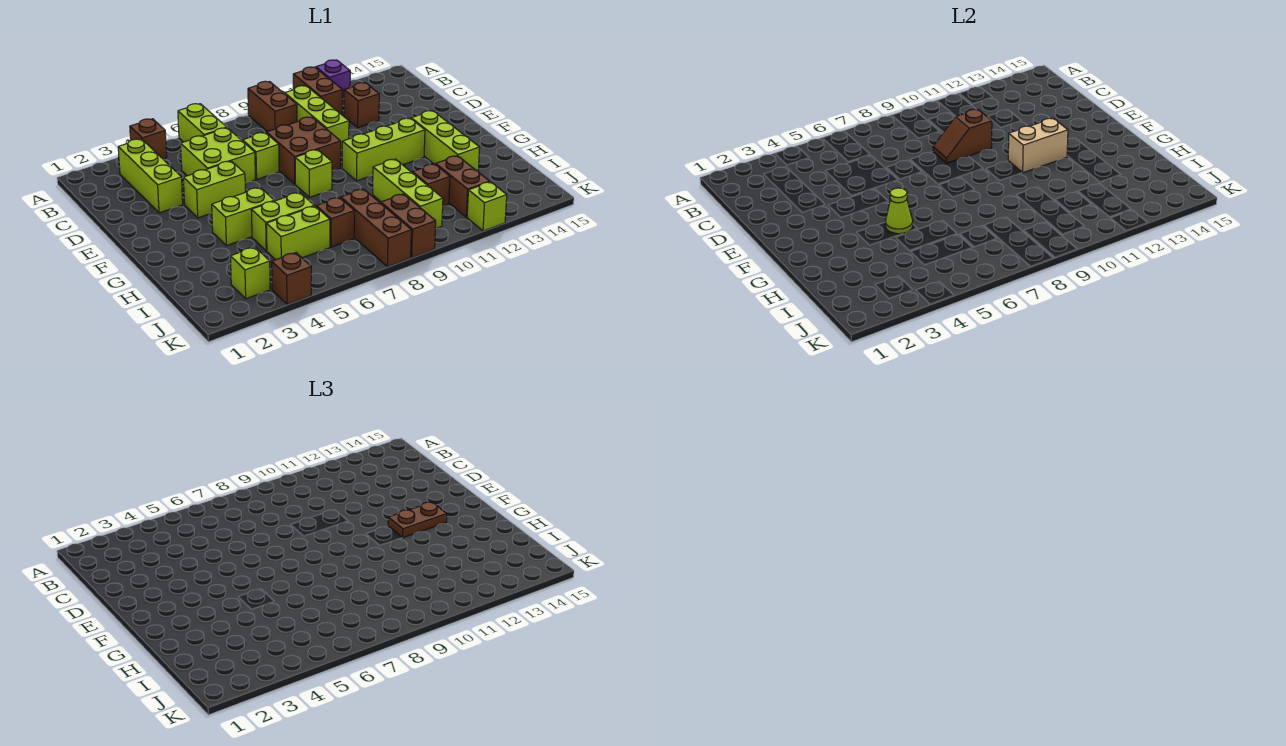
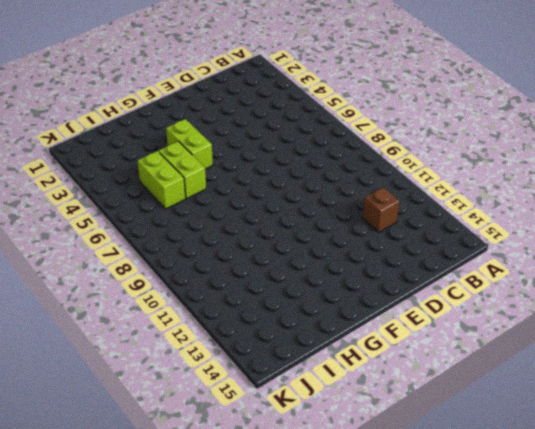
none -> brown brick A4 level 1
none -> lime brick A6:B6 level 1
none -> brown brick A9:B9 level 1
none -> brown brick A11:B11 level 1

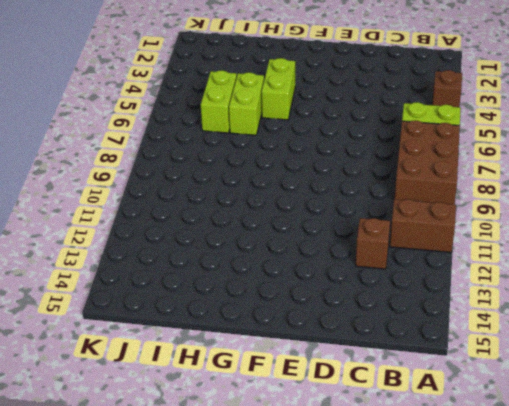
brown brick A7:B9 level 1 -> brown brick A9:B9 level 1
none -> purple brick A12 level 1
none -> lime brick B3:D3 level 1
none -> lime brick B10:D10 level 1
none -> lime brick C5:D6 level 1

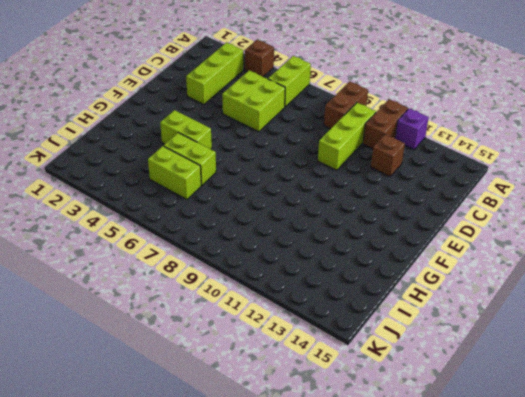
none -> lime brick D7 level 1
none -> brown brick D8:E9 level 1
none -> lime brick E4:E5 level 1
none -> lime brick F8 level 1

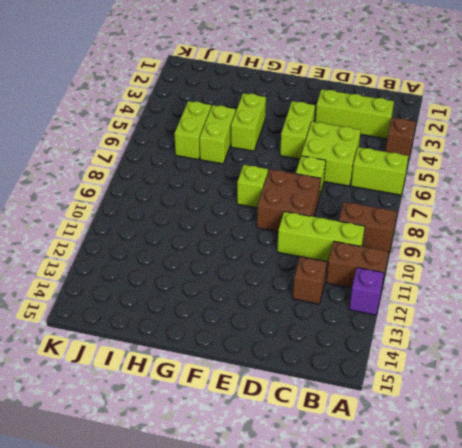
none -> lime brick F10:F12 level 1
none -> lime brick F13:H13 level 1
none -> lime brick H10:J10 level 1
none -> brown brick I7 level 1

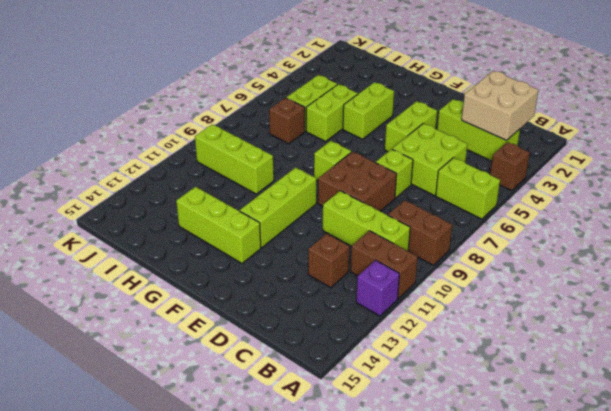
tan brick B2:C3 level 2 -> none
none -> brown brick I8:K8 level 1
none -> brown brick I11 level 1
none -> brown brick I12:J12 level 1
none -> lime brick J3 level 1

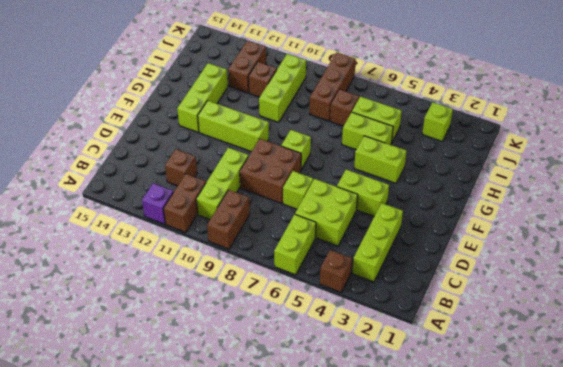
none -> brown brick J9:K9 level 1
none -> brown brick K4 level 1
none -> lime brick K12 level 1
none -> brown slope D9:D10 level 2 top 10

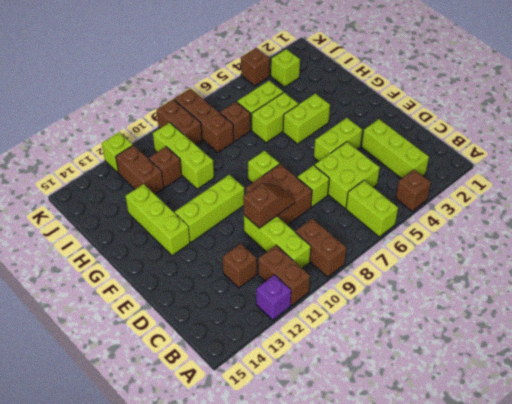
none -> tan brick F11:F12 level 2
none -> lime cone G5 level 2
none -> brown plate F12:F13 level 3

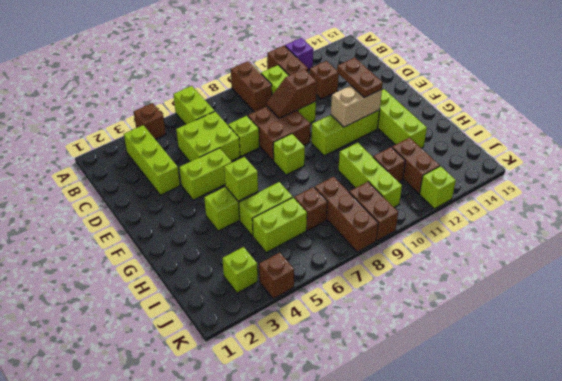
brown plate E12:F12 level 3 -> brown plate F12:F13 level 3
lime brick G5 level 2 -> lime cone G5 level 2

